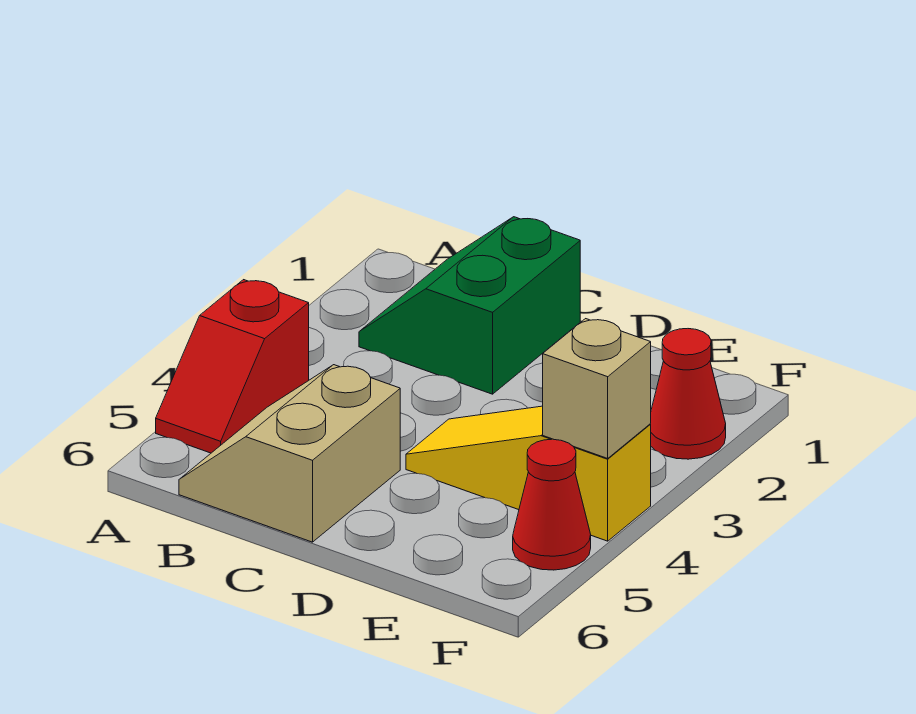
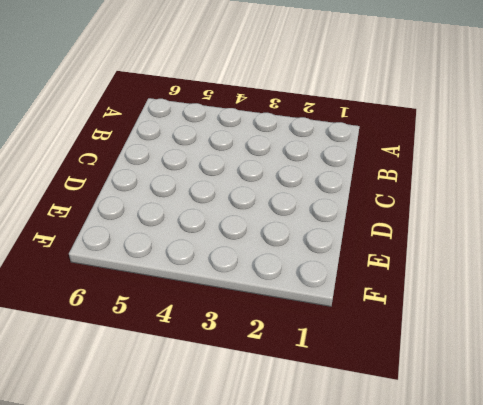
none -> red slope A4:A5 level 1 top 4
none -> green slope B1:C2 level 1 top C

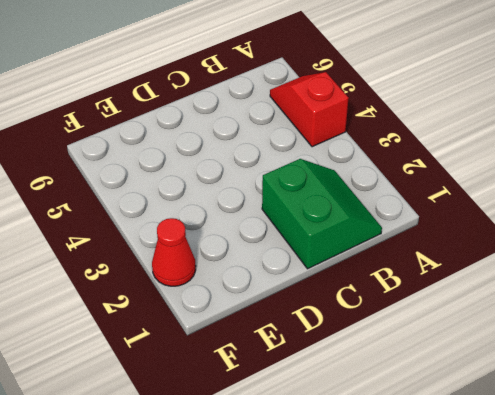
none -> tan slope B5:C6 level 1 top C
none -> yellow slope D4:F4 level 1 top F

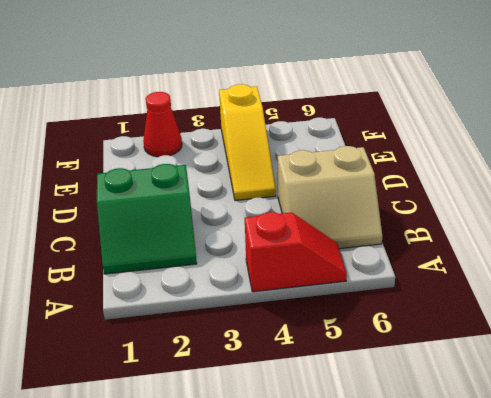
none -> red cone F5 level 1
none -> tan brick F4 level 2

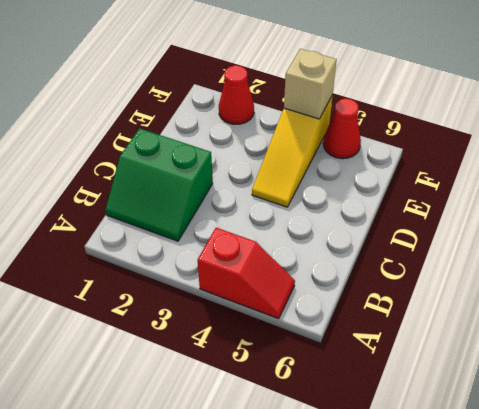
none -> tan slope B5:C6 level 1 top C

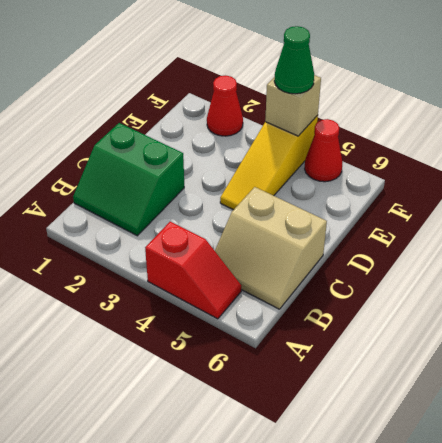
green cone F4 level 3 -> none

